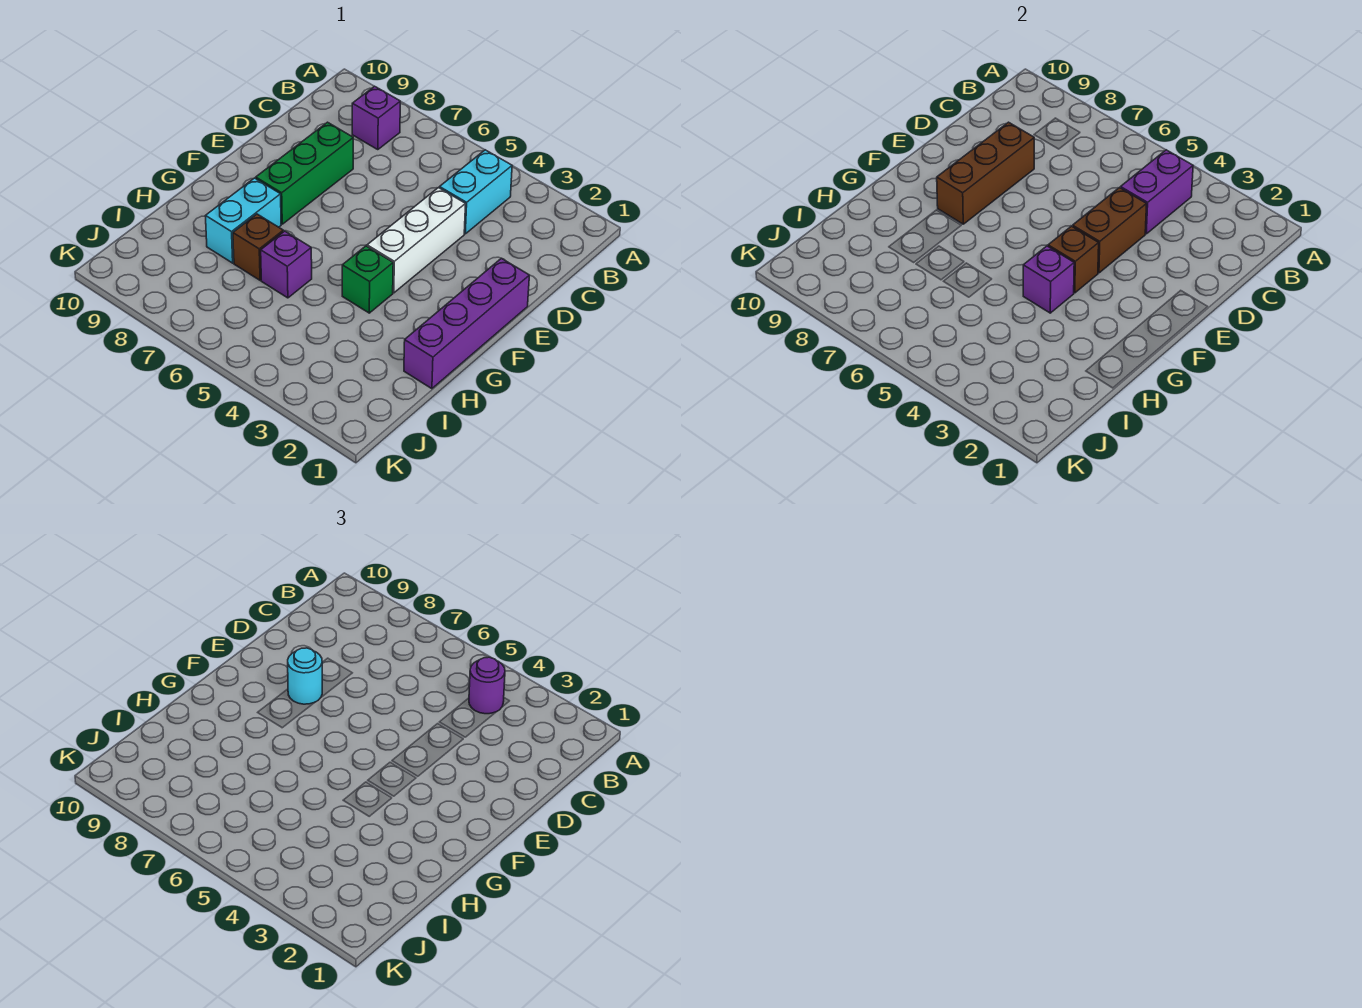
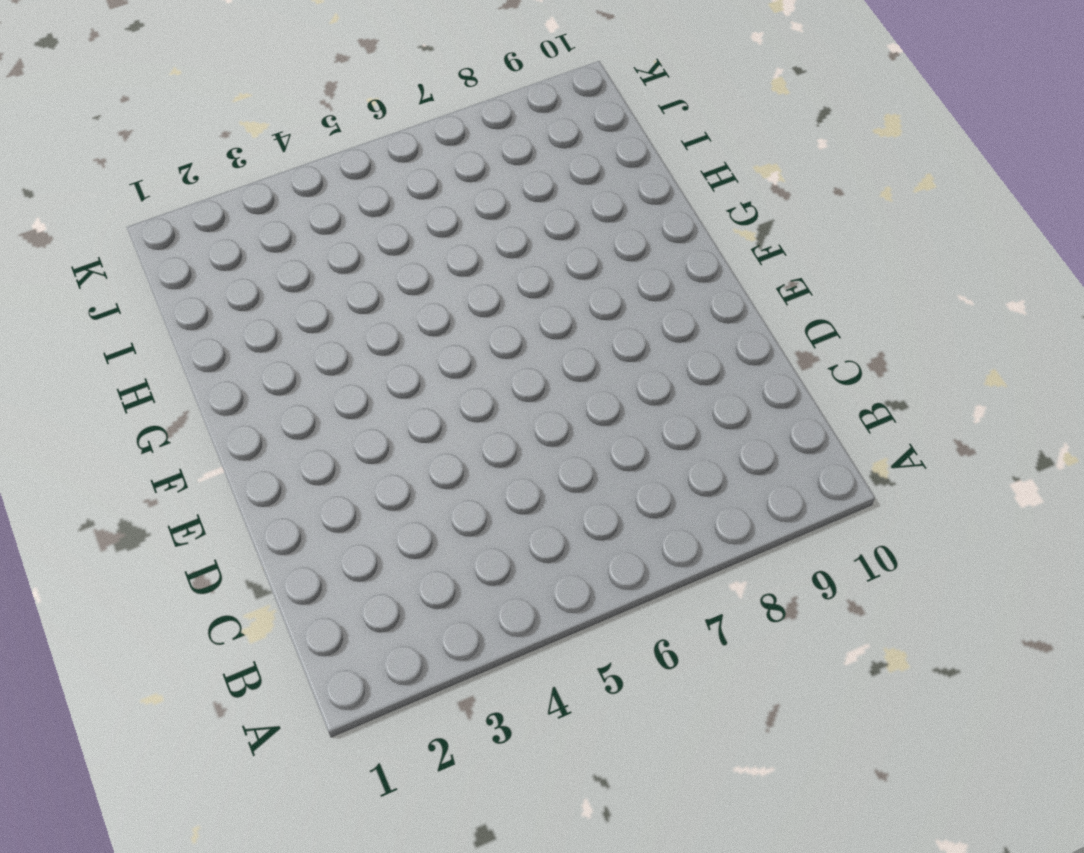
none -> cyan brick B4:C4 level 1
none -> purple brick B8 level 1
none -> white brick D4:F4 level 1

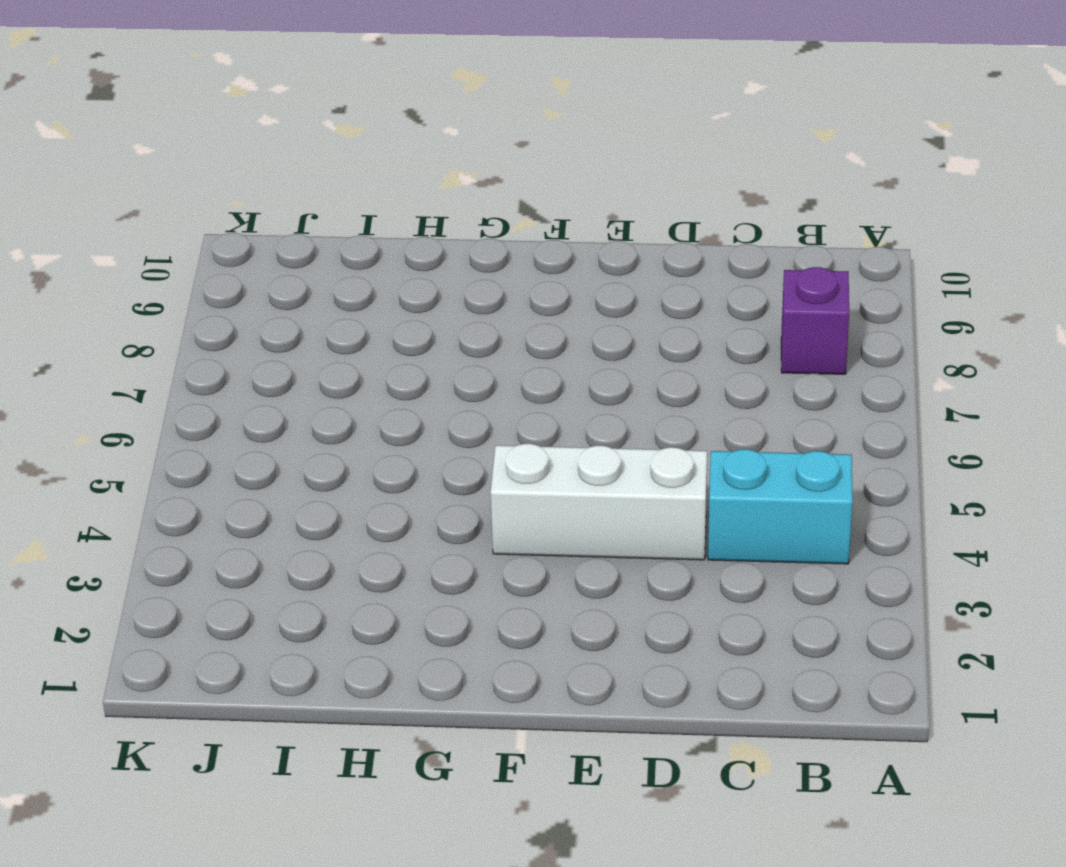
none -> green brick D8:F8 level 1
none -> purple brick E1:H1 level 1
none -> green brick G4 level 1

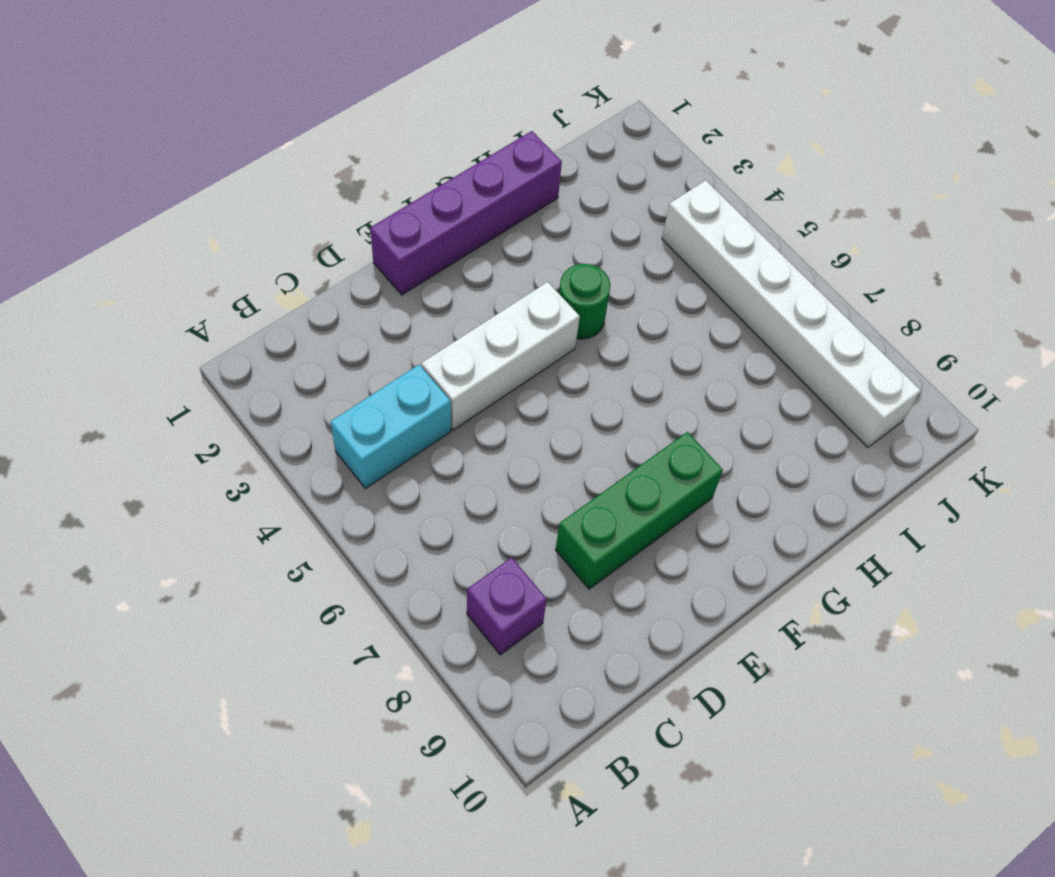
green round brick G4 level 1 -> green brick G4 level 1
white brick J4:J9 level 1 -> none
none -> cyan brick G8:H8 level 1
none -> purple brick H6 level 1
none -> brown brick H7 level 1

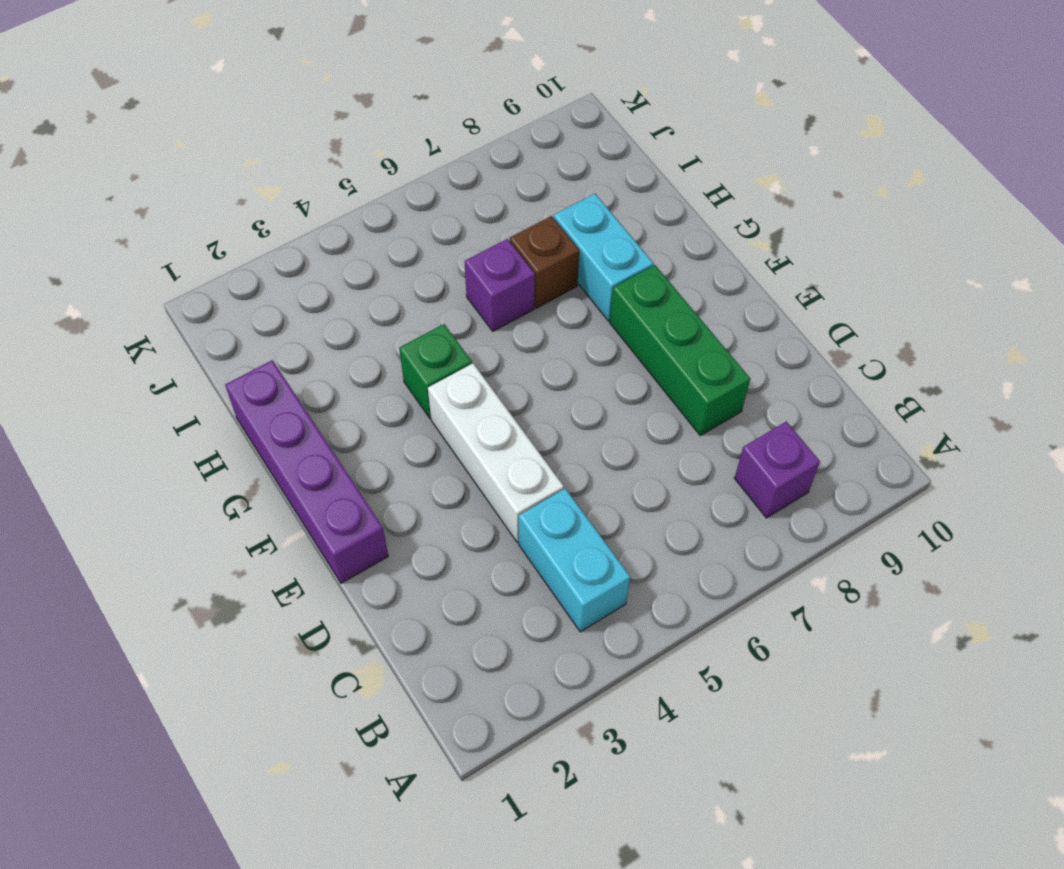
none -> purple brick B4:C4 level 2
none -> brown brick D4:E4 level 2
none -> brown brick D8:F8 level 2

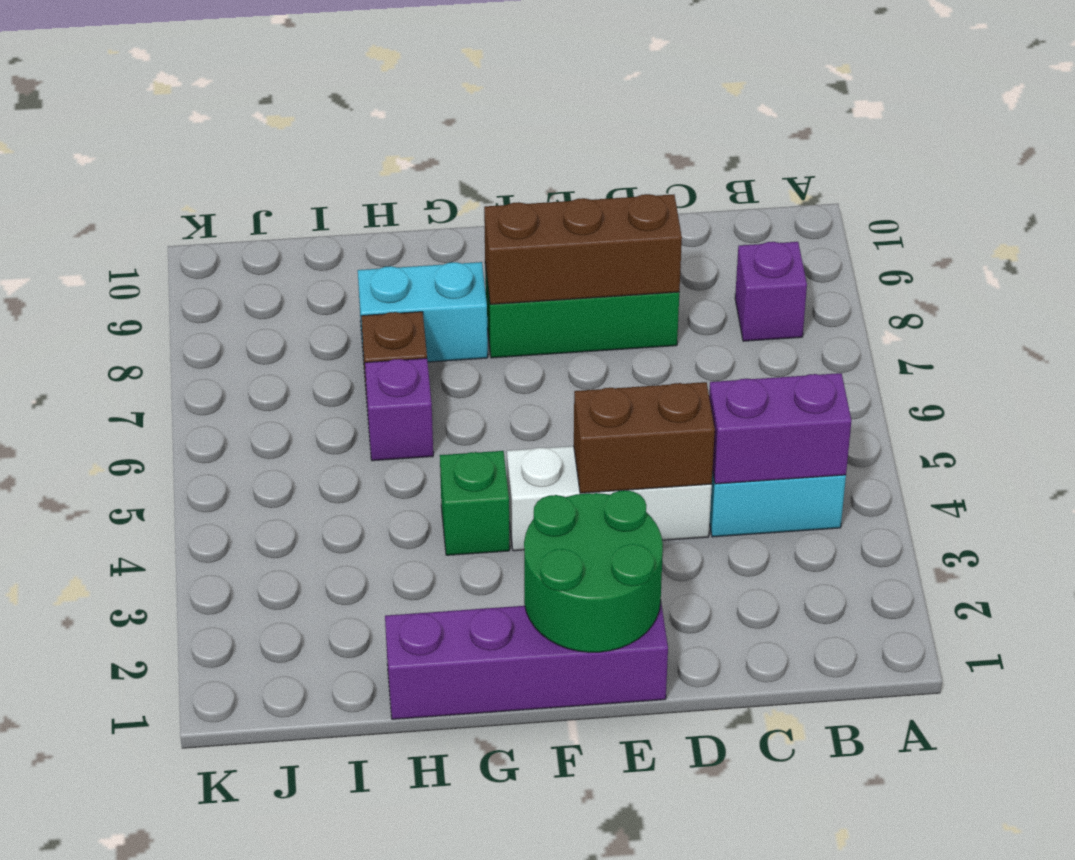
green round brick E1:F2 level 2 -> none
none -> brown brick F4 level 2
none -> purple brick G4 level 2
none -> purple round brick B4 level 3

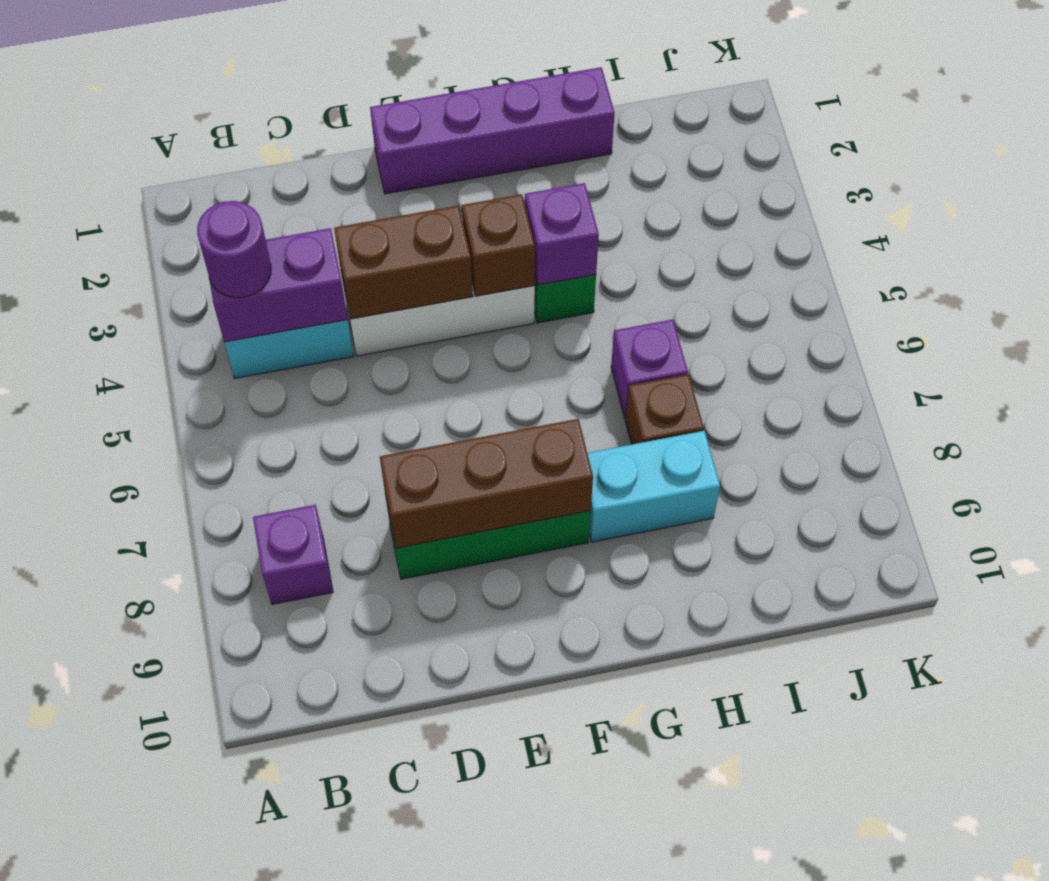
none -> cyan round brick E8 level 3

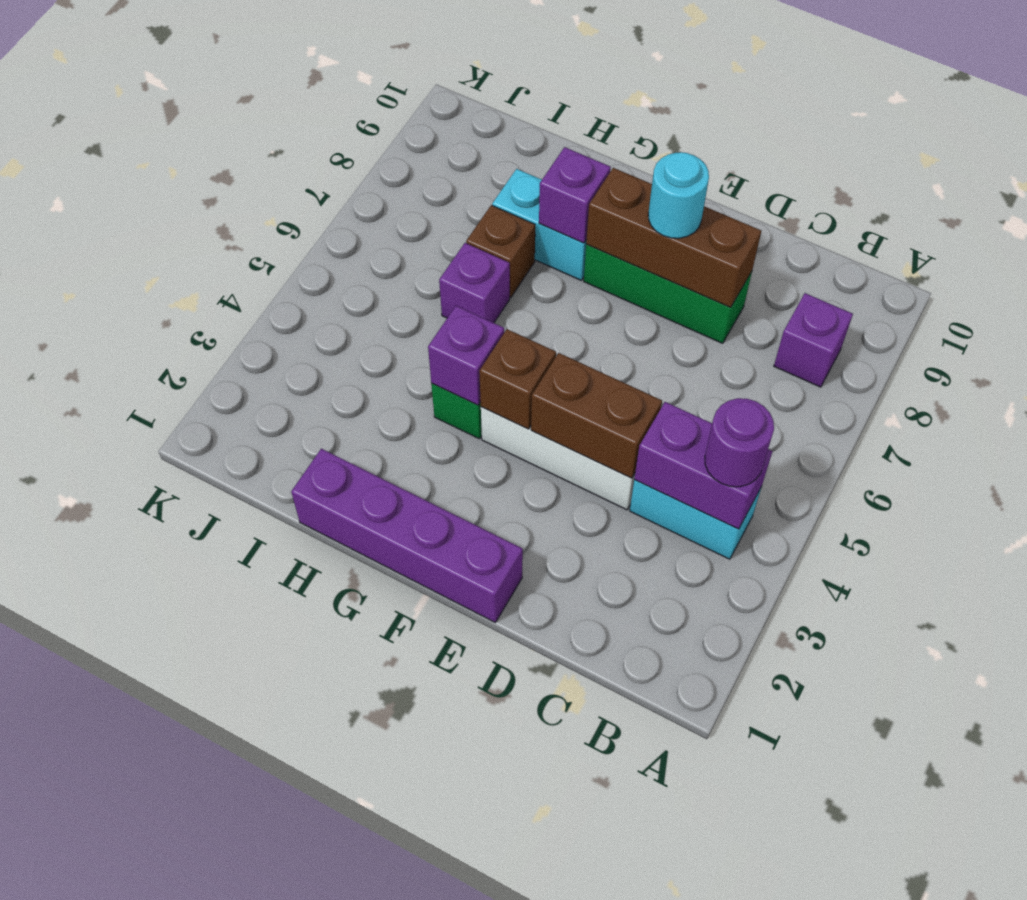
purple brick G8 level 2 -> none

